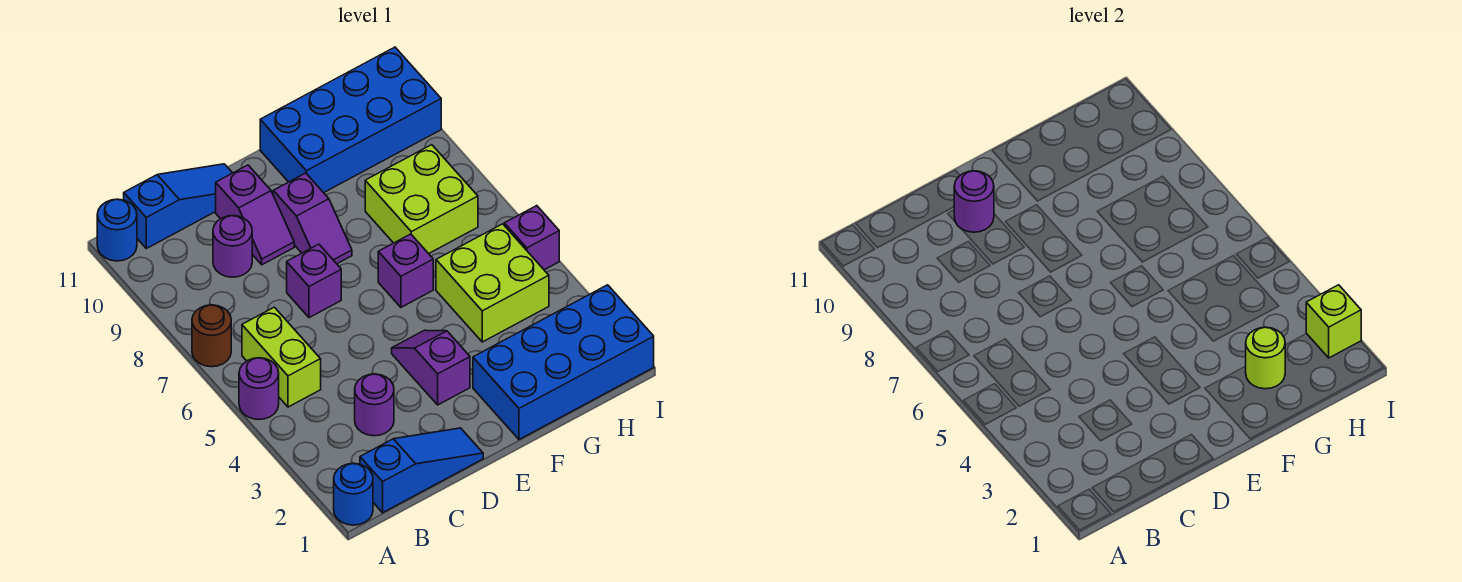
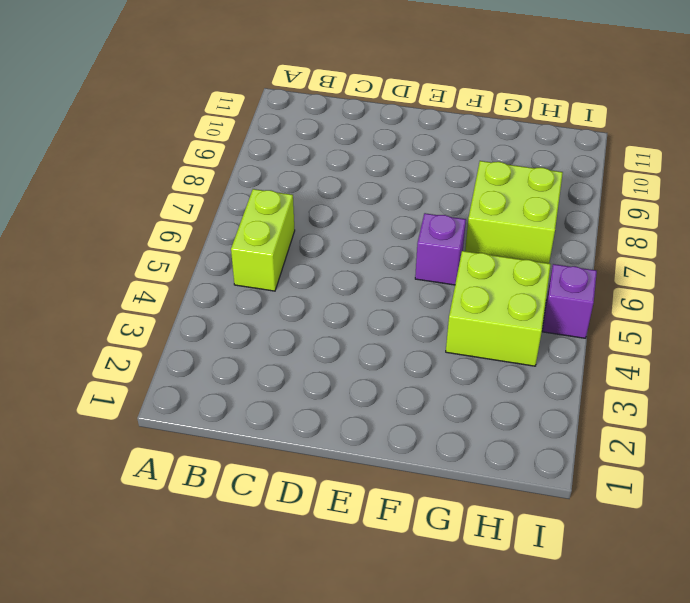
none -> blue round brick A1 level 1
none -> purple round brick A5 level 1
none -> brown round brick A7 level 1

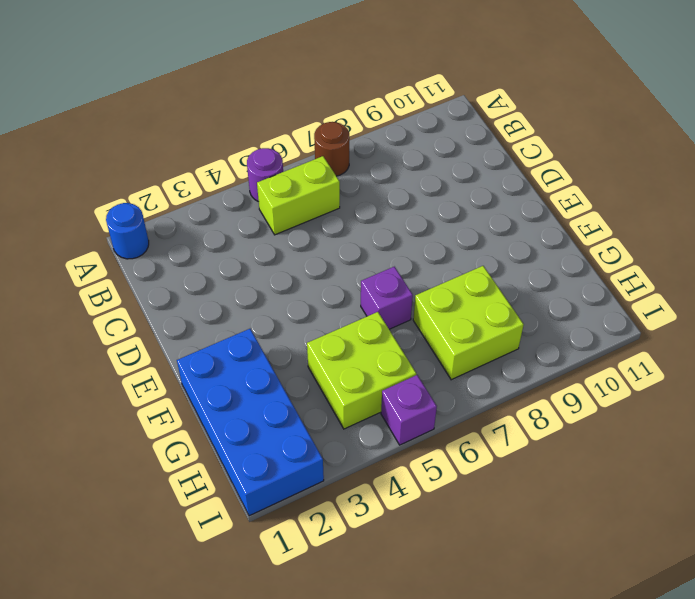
none -> blue round brick A11 level 1
none -> blue slope B1:D1 level 1 top B
none -> blue slope B11:D11 level 1 top B

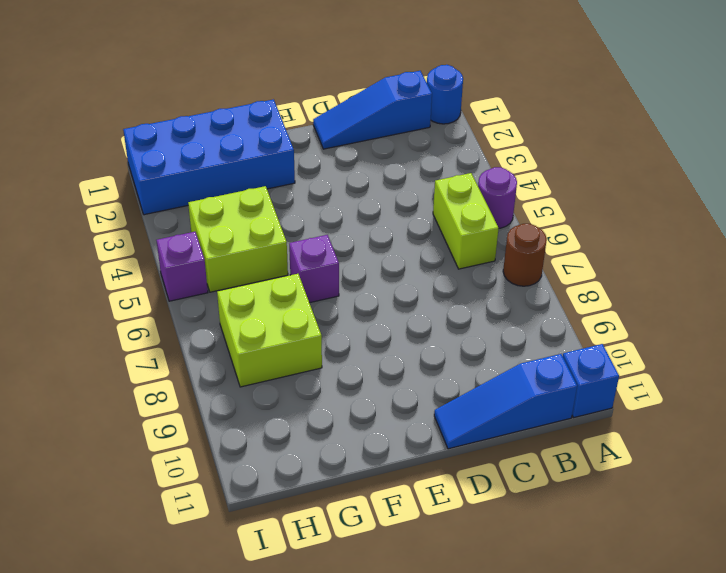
blue brick A11 level 1 -> blue round brick A11 level 1
none -> purple round brick C3 level 1
none -> purple round brick C9 level 1
none -> purple brick D7 level 1

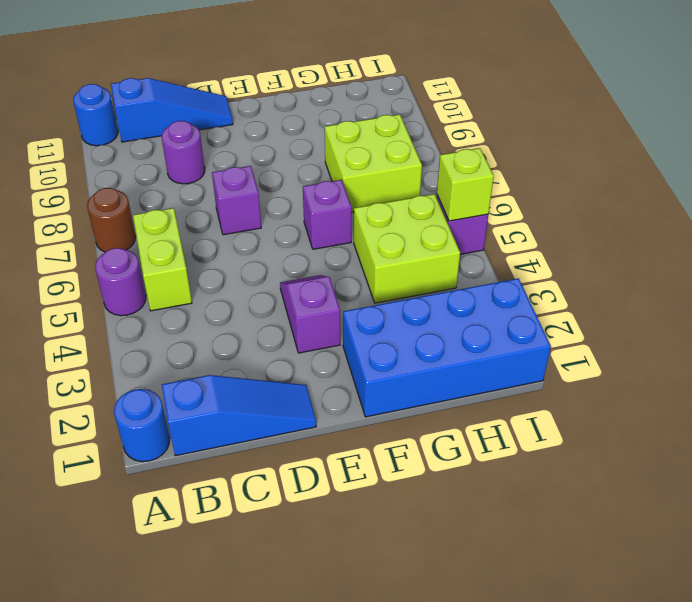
lime brick I5 level 2 -> lime brick I2 level 2
none -> purple round brick C3 level 1
none -> purple slope D9:D10 level 1 top 10
none -> purple slope E8:E9 level 1 top 9

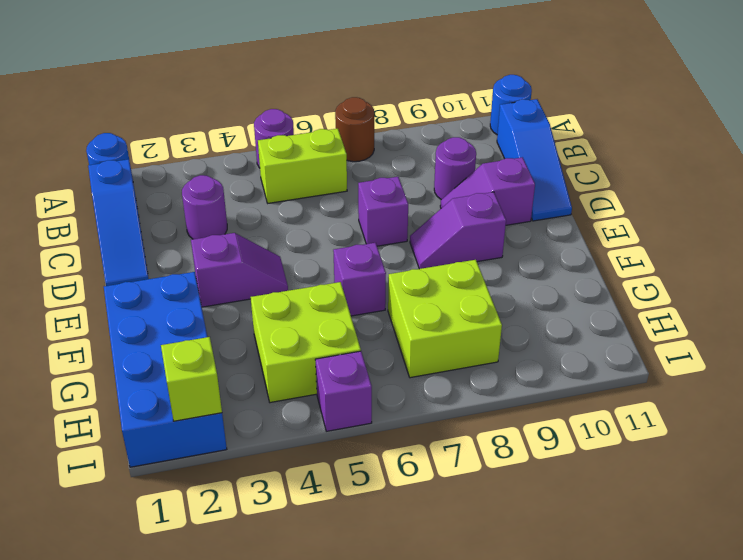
none -> blue brick F10:I11 level 1
none -> purple round brick D10 level 2
none -> lime round brick G2 level 2

